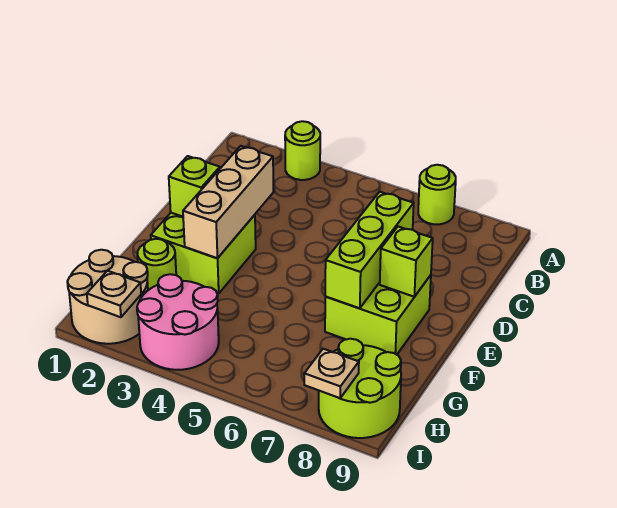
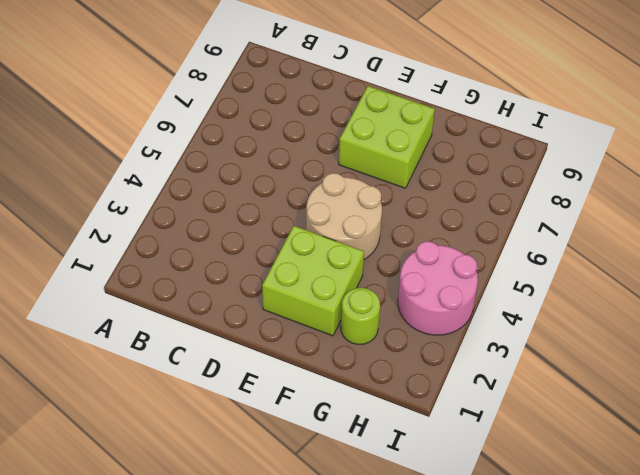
tan round brick E4:F5 level 1 -> tan round brick H1:I2 level 1
none -> lime round brick A3 level 1
none -> lime round brick A7 level 1
none -> lime round brick H8:I9 level 1

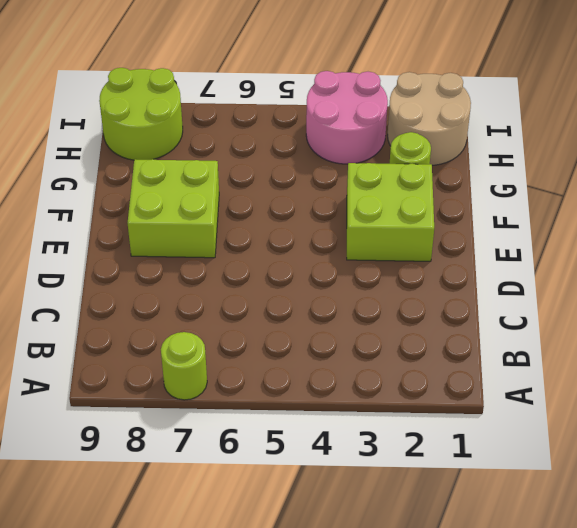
none -> lime round brick A3 level 1
none -> tan brick D3:F3 level 2
none -> lime brick D7:F7 level 2

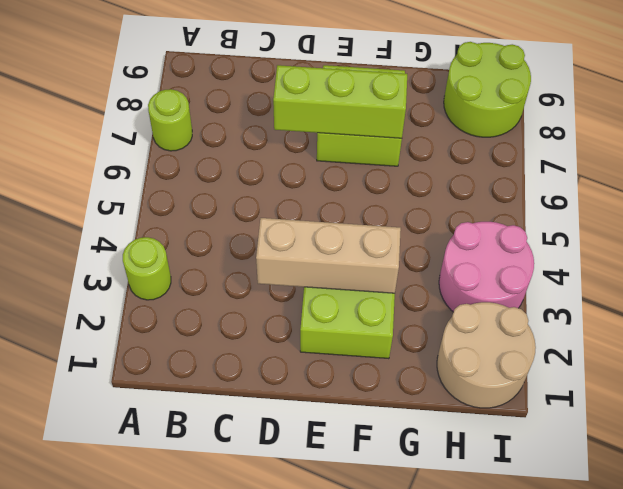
none -> lime round brick G2 level 1
none -> lime brick E2 level 2
none -> lime brick E8 level 2

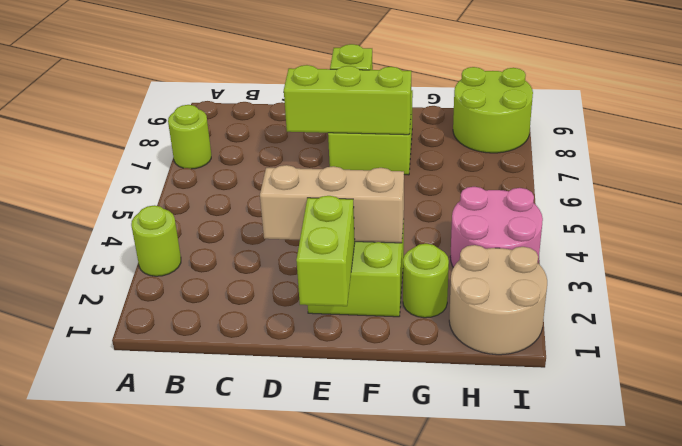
lime brick E1:E2 level 2 -> lime brick E2 level 2
none -> tan plate I2 level 2
none -> tan plate I8 level 2

